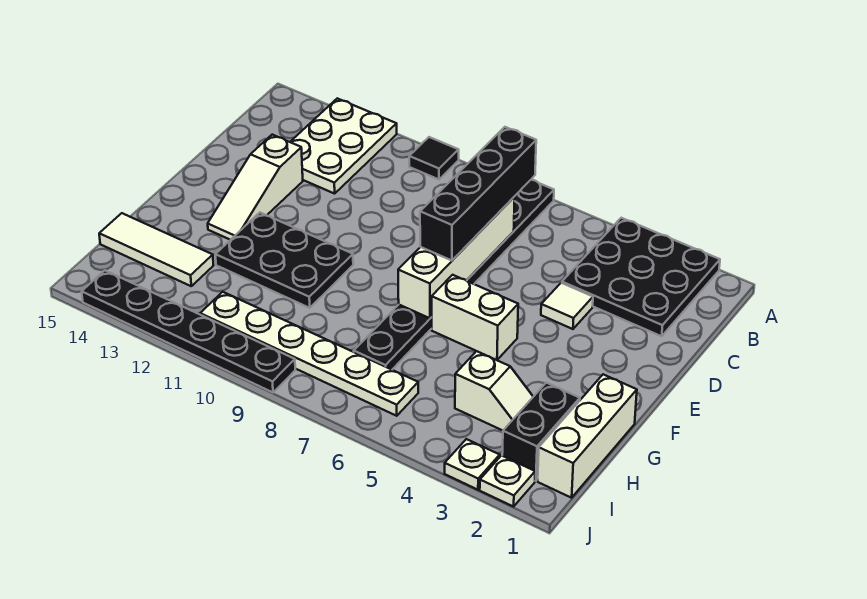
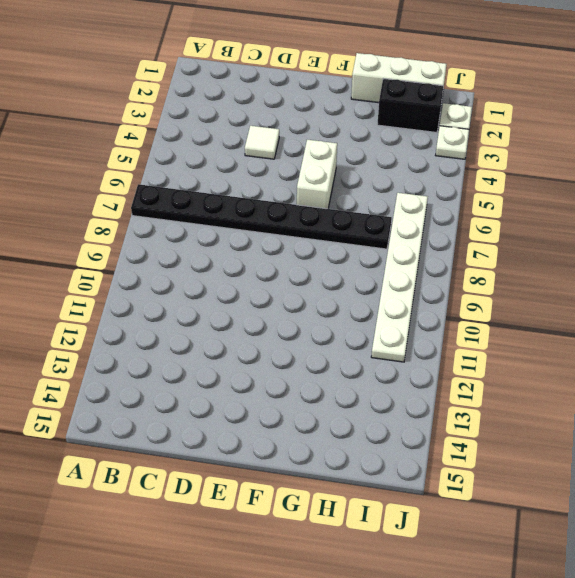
none -> black plate A2:C4 level 1
none -> black tile A10 level 1
none -> white plate A12:C13 level 1

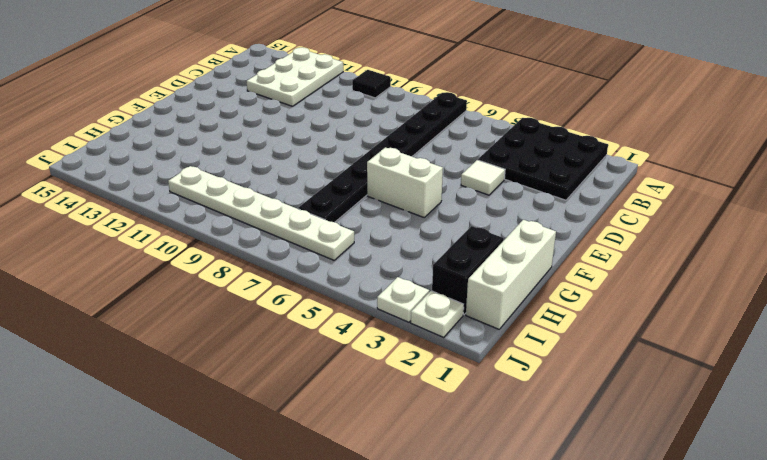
none -> white slope D13:F13 level 1 top D
none -> black plate F10:G12 level 1
none -> white slope H3:H4 level 1 top 4

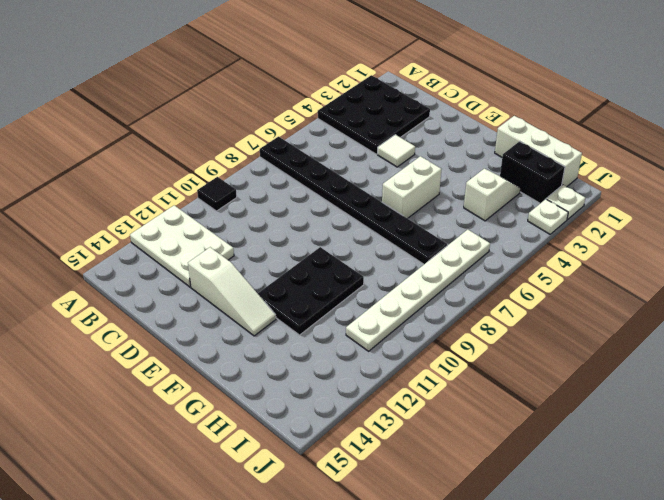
none -> white tile H13:H15 level 1
none -> black plate J9:J14 level 1
none -> white brick C7:F7 level 2

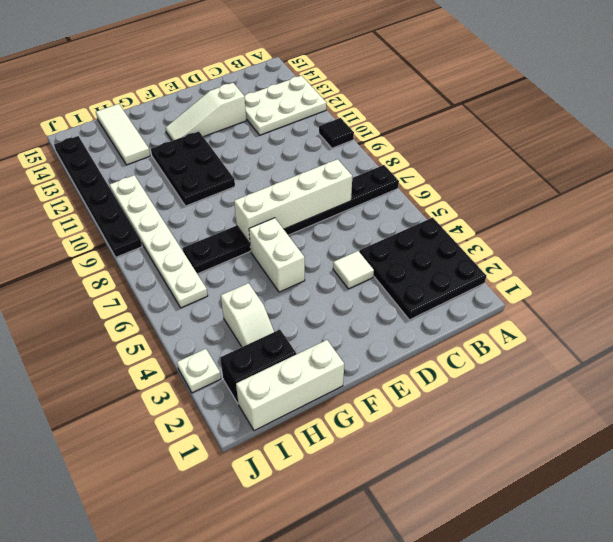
none -> white plate J2 level 1
none -> black brick B7:E7 level 3

